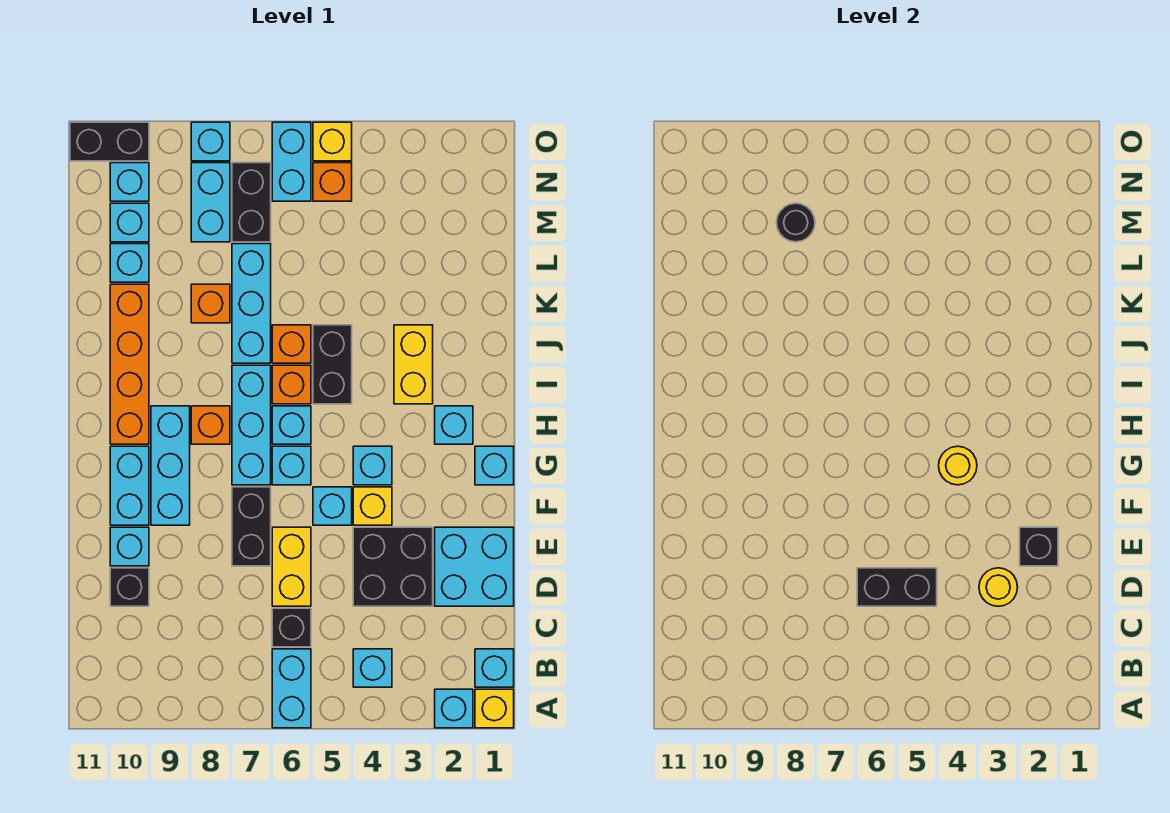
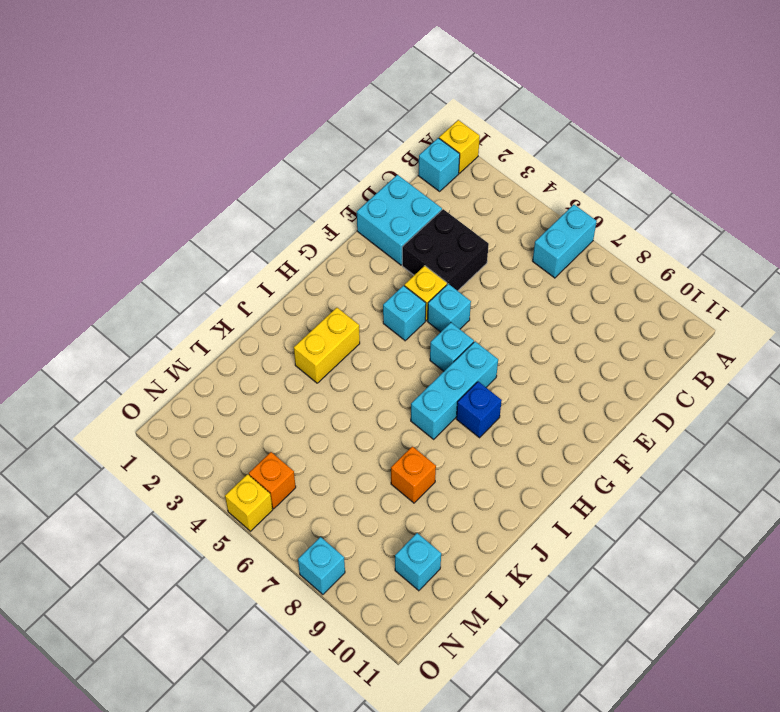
blue brick H8 level 1 -> orange brick H8 level 1
none -> cyan brick A2 level 1
none -> cyan brick B4 level 1
none -> black brick C6 level 1
none -> yellow brick D6:E6 level 1

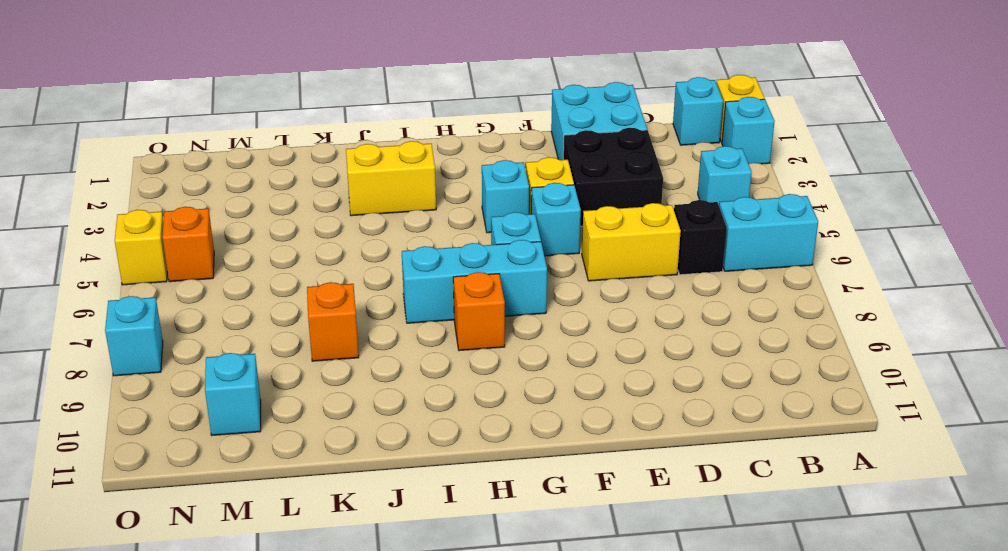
none -> black brick D10 level 1
none -> black brick E7:F7 level 1
none -> cyan brick E10 level 1
none -> cyan brick F9:H9 level 1

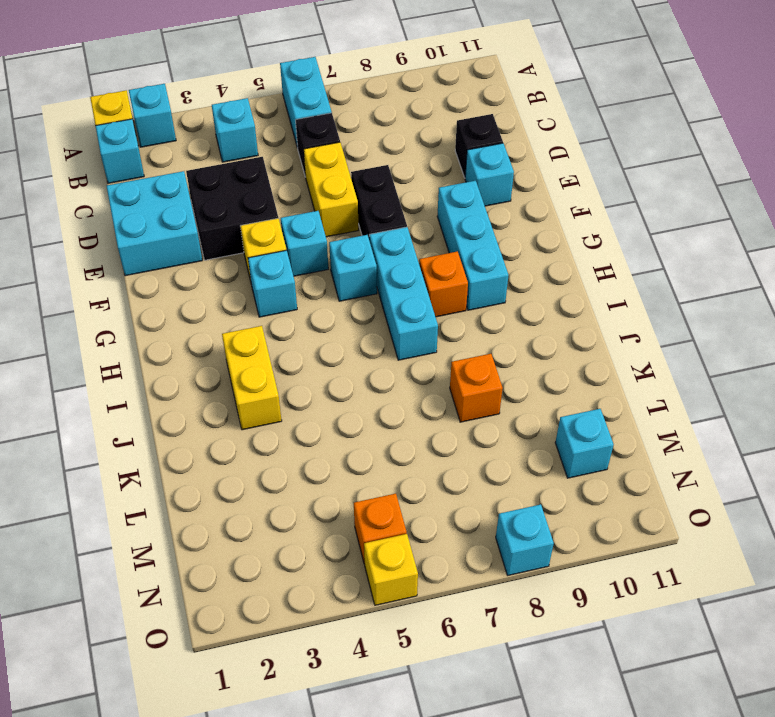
none -> cyan brick F10:G10 level 1
none -> cyan brick G1 level 1
none -> cyan brick H2 level 1
none -> cyan brick H6 level 1

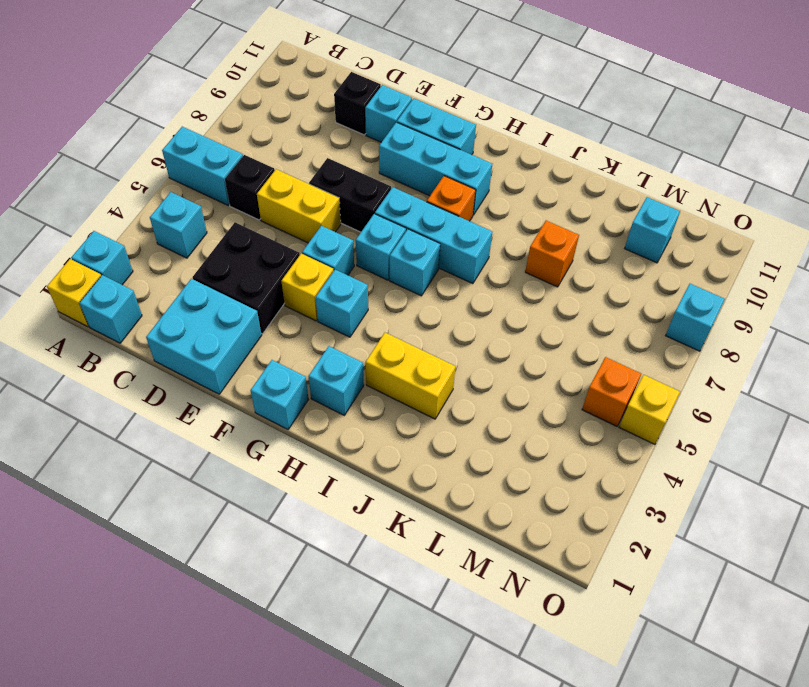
none -> orange brick H10:K10 level 1
none -> black brick I5:J5 level 1
none -> orange brick I6 level 1
none -> orange brick J6 level 1

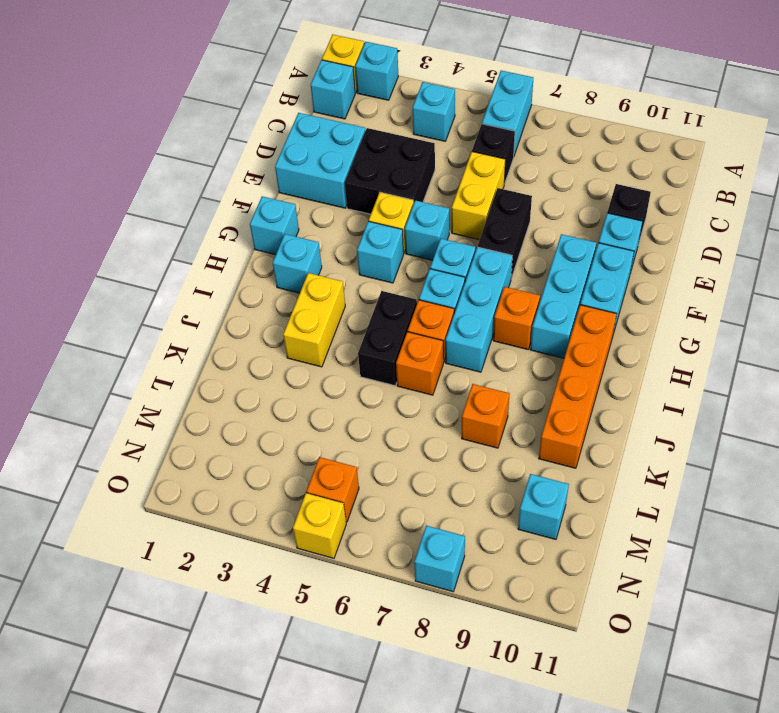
none -> cyan brick J7:L7 level 1
none -> cyan brick L10 level 1
none -> black brick M7:N7 level 1
none -> cyan brick M8:N8 level 1

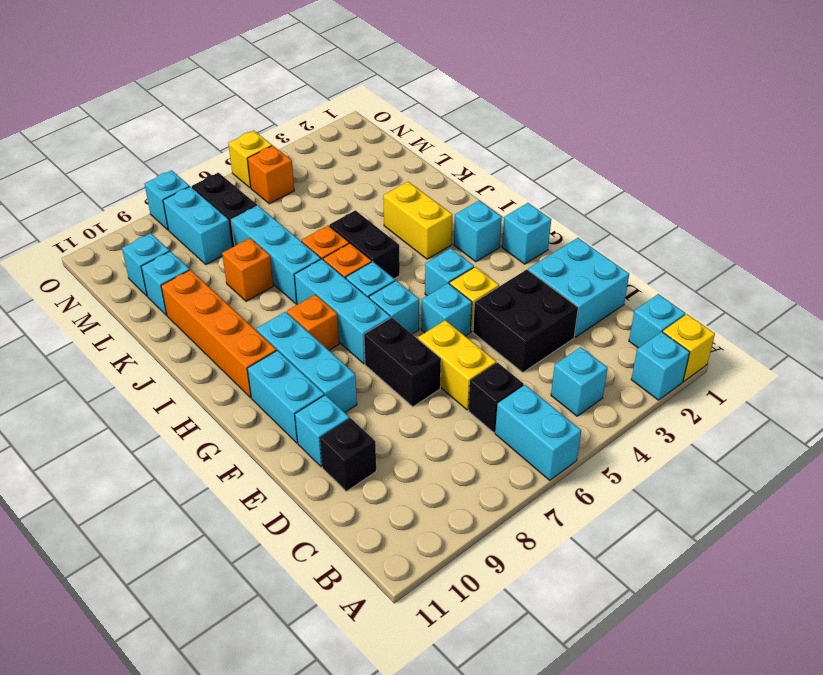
none -> cyan brick N6:O6 level 1
none -> cyan brick N10 level 1
none -> black brick O10:O11 level 1
none -> yellow round brick D3 level 2

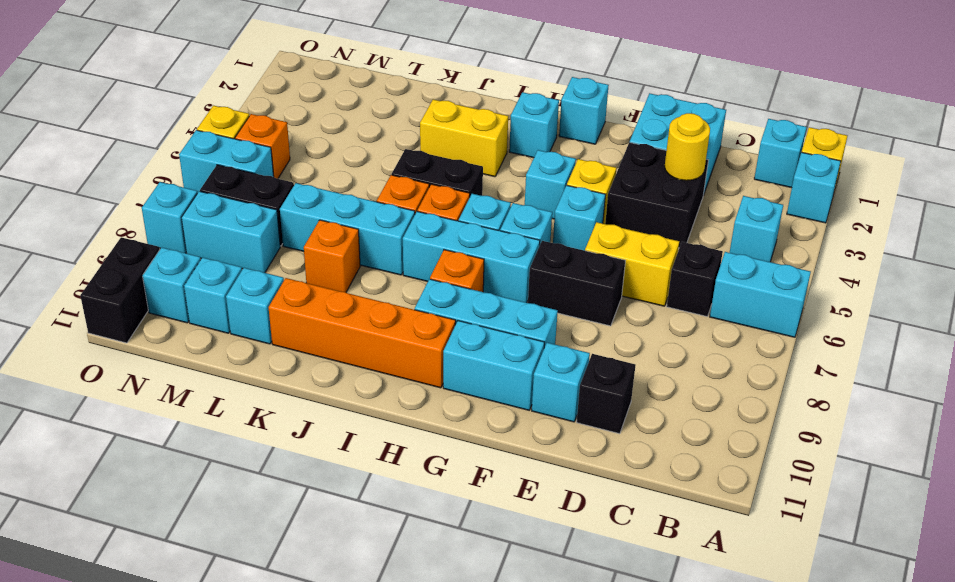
none -> black brick D5:D6 level 2
none -> black brick E2 level 2
none -> yellow round brick G4 level 2
none -> black round brick M8 level 2

